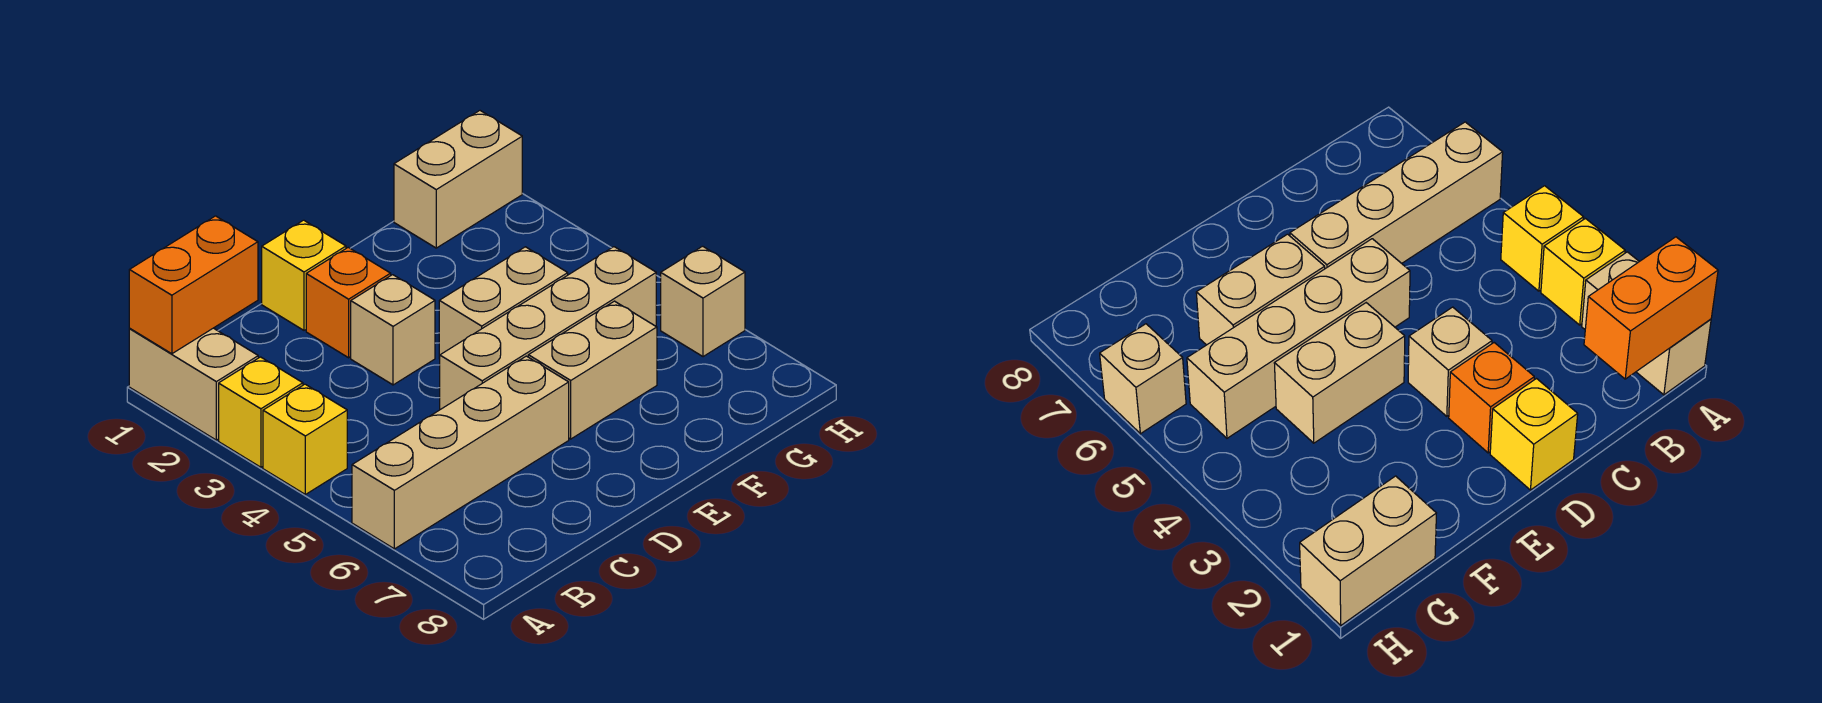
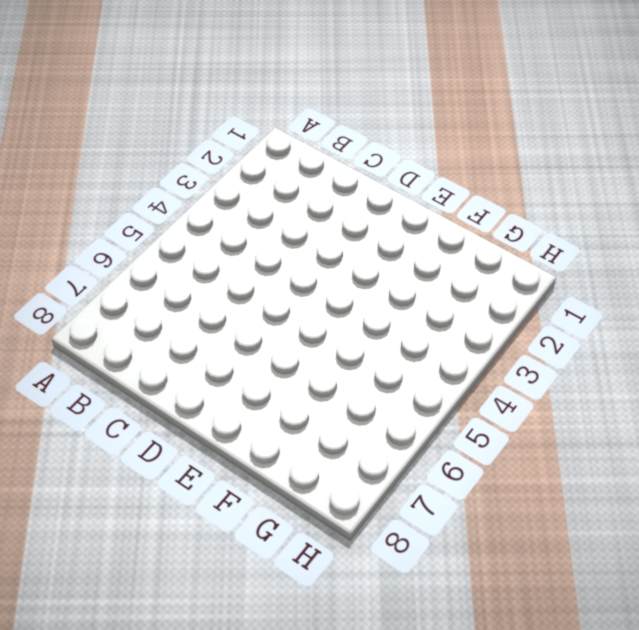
none -> tan brick A1:A2 level 1
none -> yellow brick A3 level 1
none -> yellow brick A4 level 1

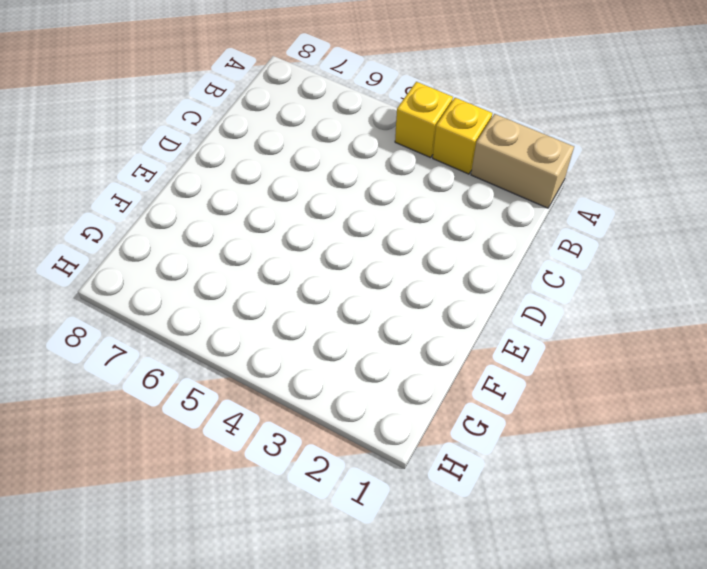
none -> tan brick A6:D6 level 1
none -> yellow brick D1 level 1
none -> orange brick D2 level 1

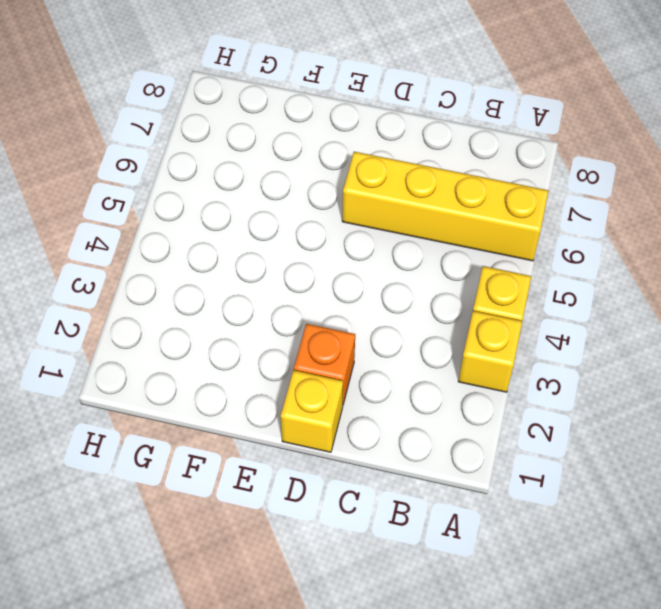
yellow brick A6:D6 level 1 -> tan brick A6:D6 level 1
none -> tan brick A1:A2 level 1
none -> tan brick D3 level 1
none -> tan brick D5:G5 level 1

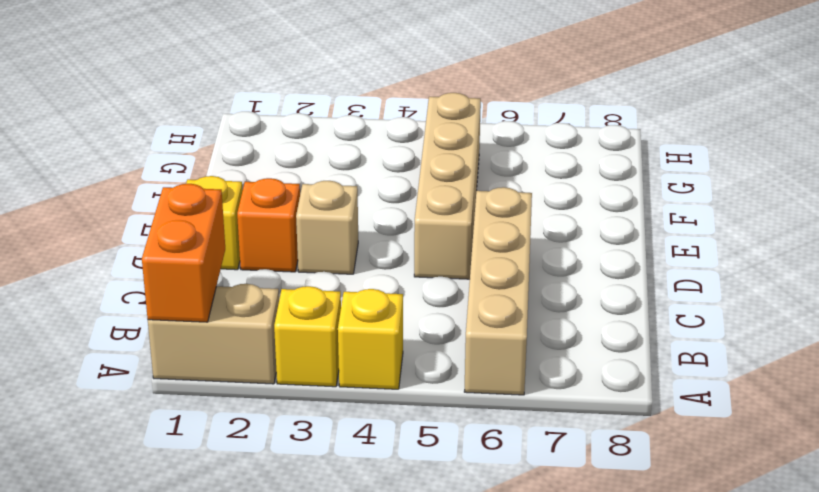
none -> tan brick E4:F4 level 1
none -> tan brick E6:F6 level 1
none -> tan brick G1:H1 level 1

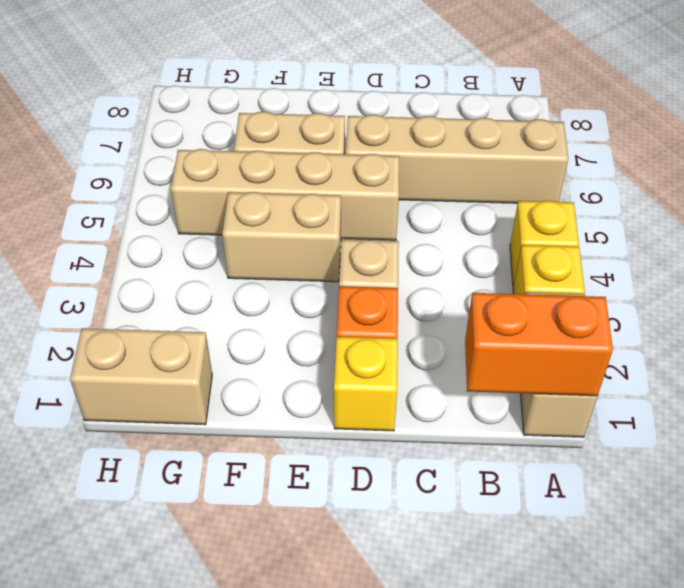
none -> tan brick H6 level 1

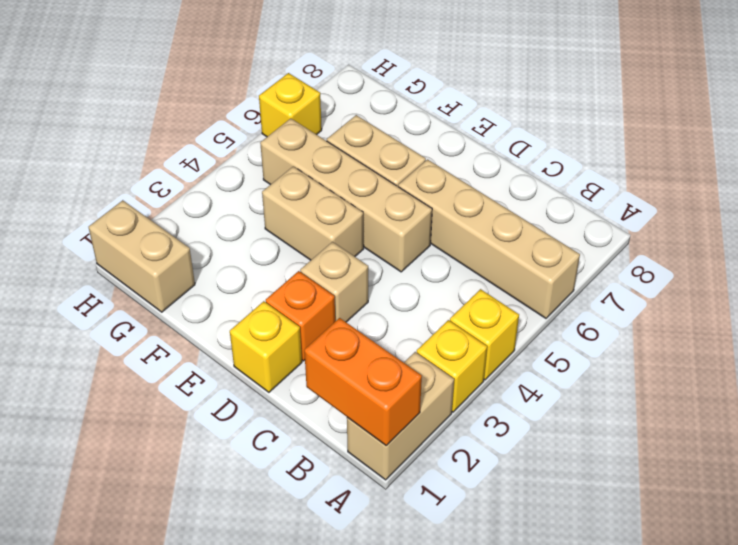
yellow brick H6 level 1 -> tan brick H6 level 1

